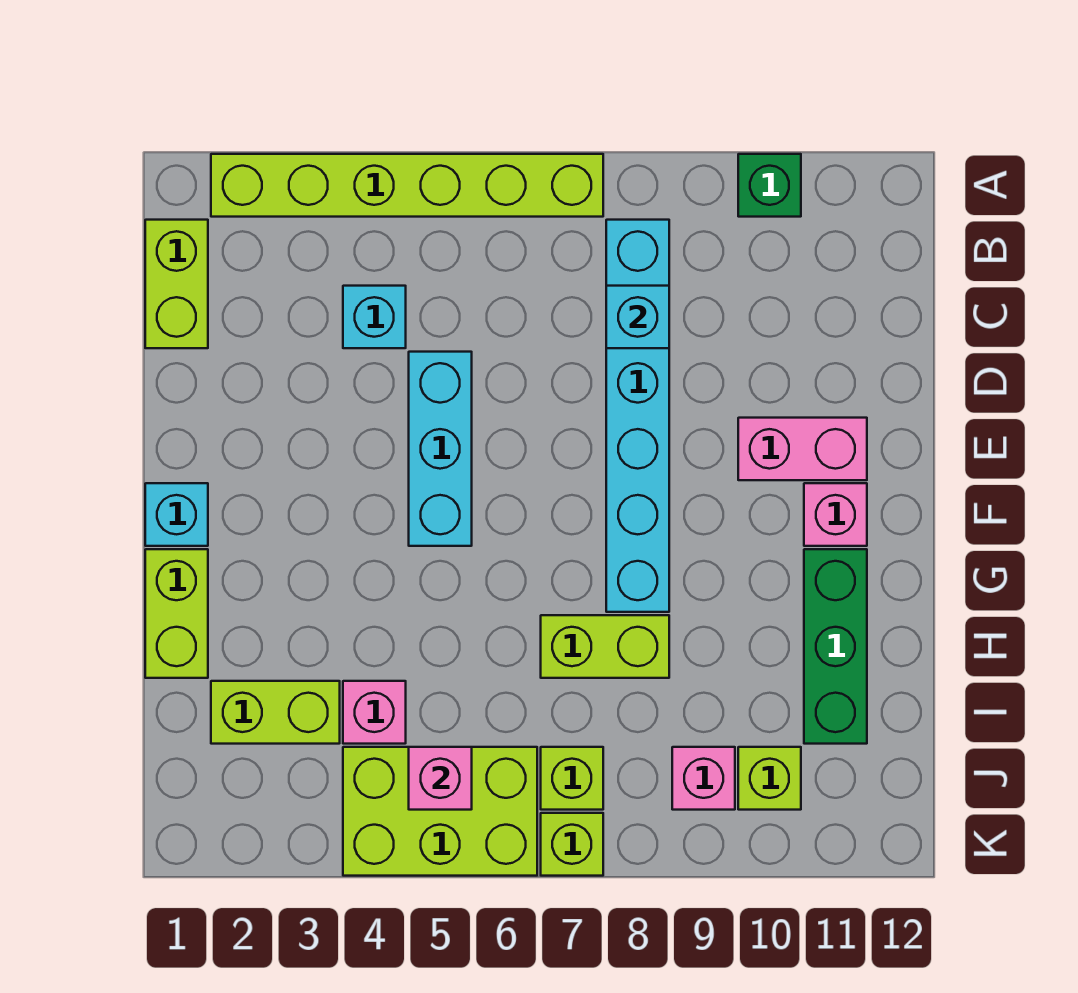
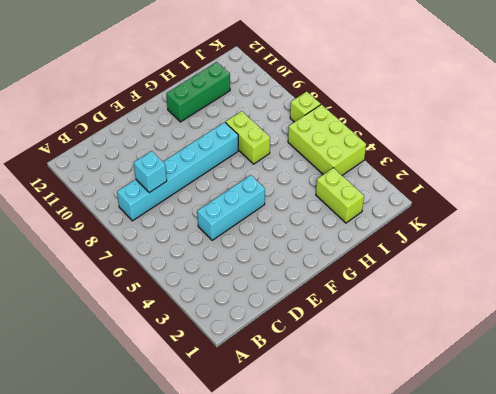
none -> lime brick A2:A7 level 1
none -> green brick A10 level 1
none -> lime brick B1:C1 level 1

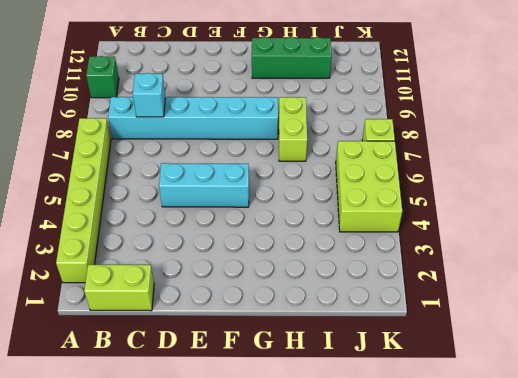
none -> cyan brick C4 level 1
none -> pink brick E10:E11 level 1
none -> cyan brick F1 level 1

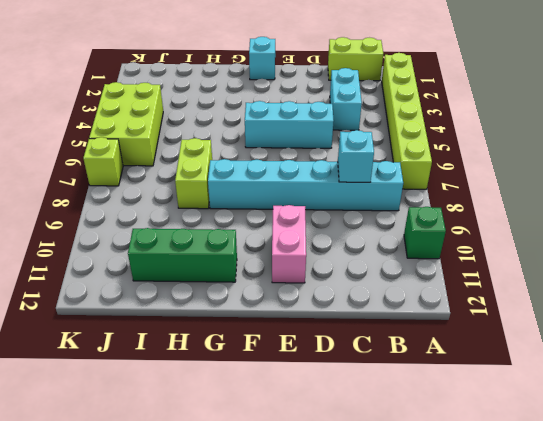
cyan brick C3:C4 level 1 -> cyan brick C4 level 1
none -> pink brick F11 level 1
none -> lime brick G1:H1 level 1
none -> lime brick I2:I3 level 1

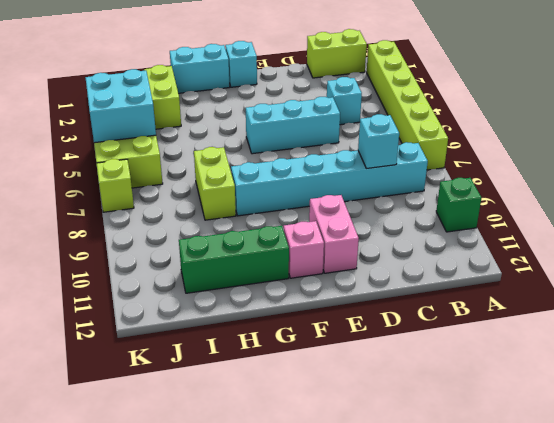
cyan brick G1:H1 level 1 -> lime brick G1:H1 level 1
cyan brick J4:K5 level 2 -> pink brick J5 level 2
none -> pink brick I4 level 1
none -> lime brick J7 level 1
none -> pink brick J9 level 1

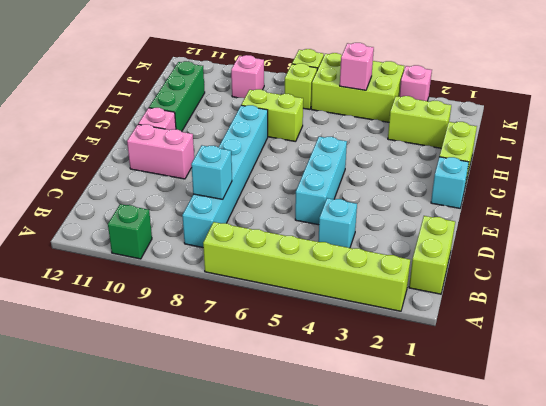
pink brick K3 level 1 -> pink brick I4 level 1
none -> lime brick J10 level 1

